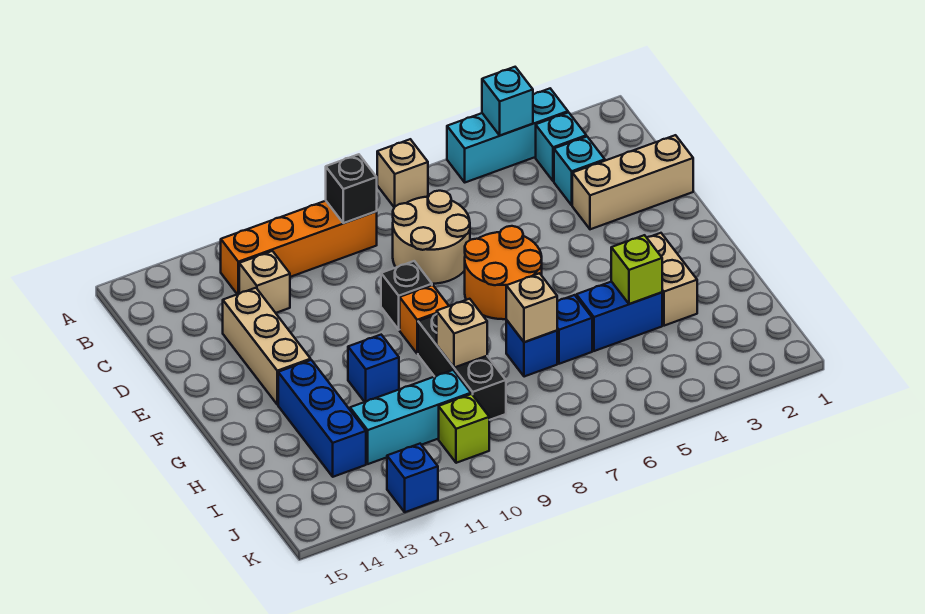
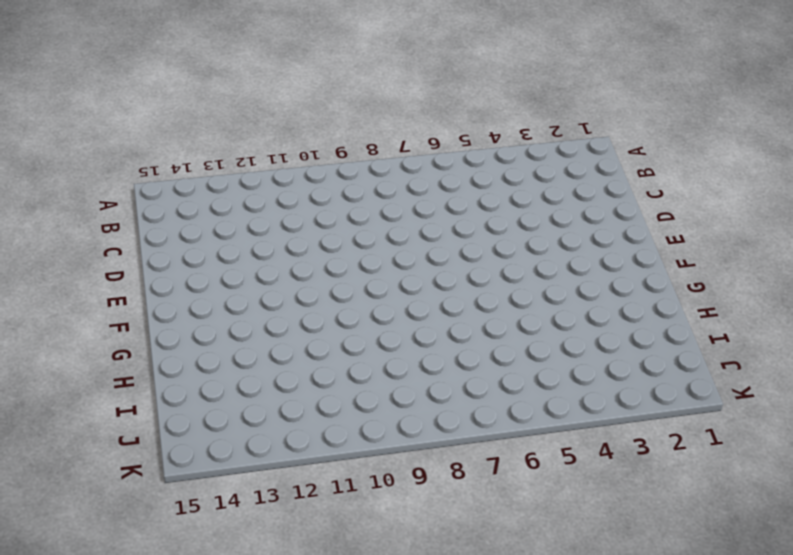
none -> cyan brick A3:A5 level 1
none -> tan brick A7 level 1
none -> cyan brick B3 level 1

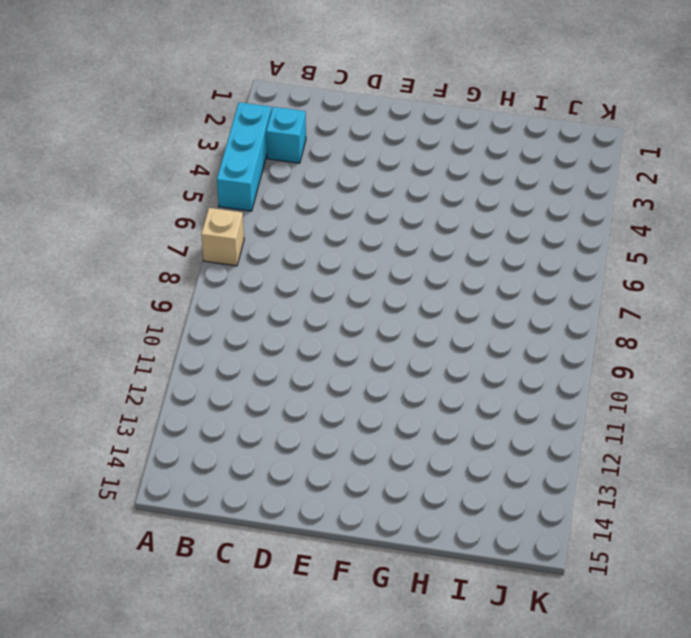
none -> orange brick B9:B12 level 1
none -> cyan brick C3 level 1
none -> tan round brick C7:D8 level 1

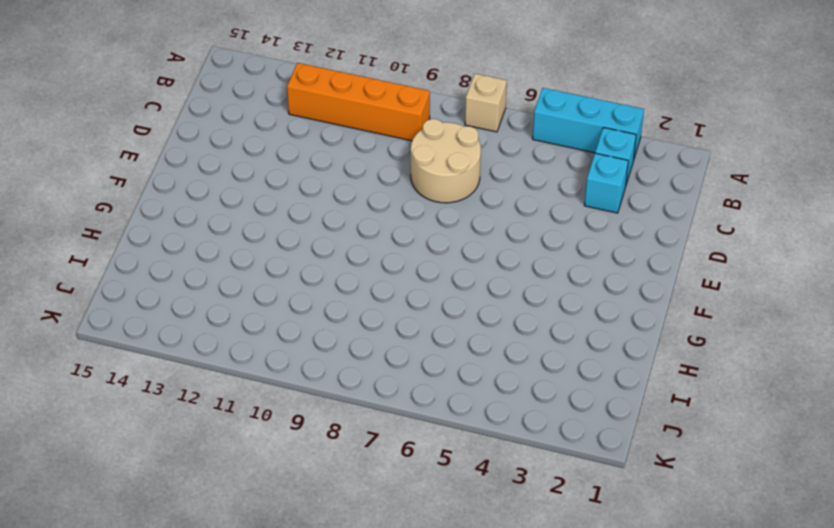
none -> tan brick C12 level 1
none -> tan brick D1:D3 level 1
none -> tan brick D13:F13 level 1

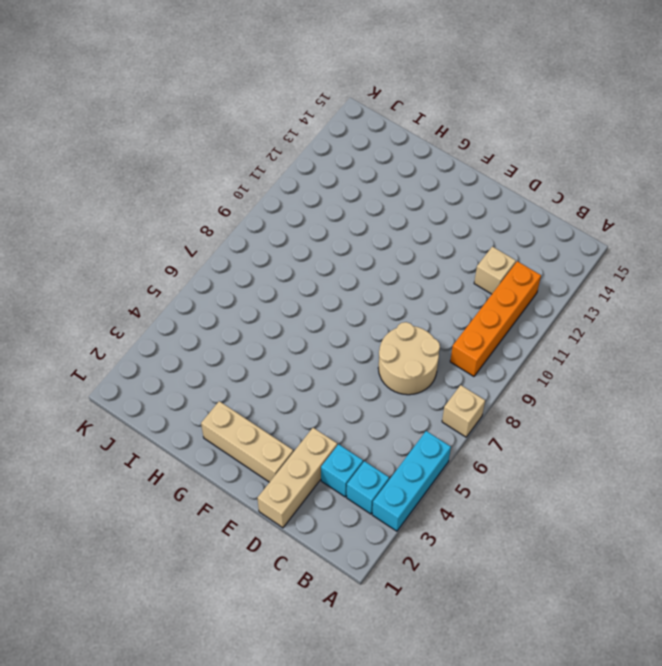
tan brick E2:G2 level 1 -> tan brick D13:F13 level 1
none -> orange round brick E6:F7 level 1
none -> black brick E9 level 1
none -> orange brick F9 level 1

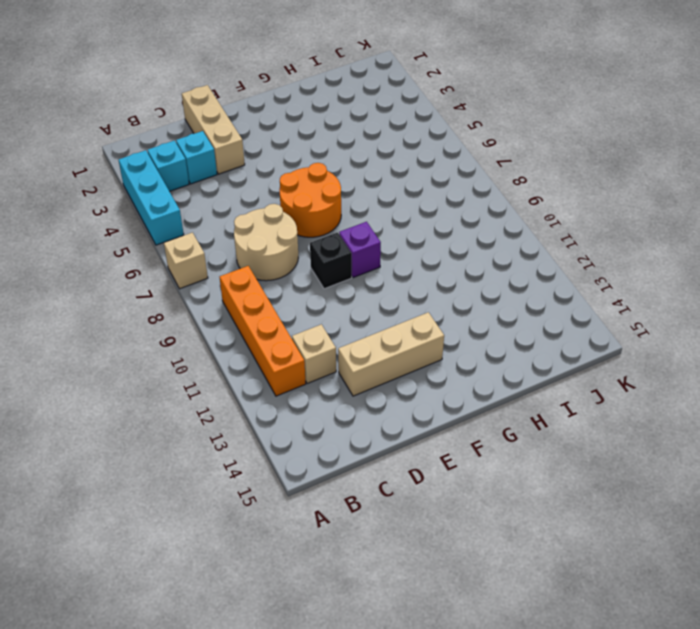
purple brick F9 level 1 -> orange brick F9 level 1
none -> tan brick G3:H3 level 1
none -> black brick G9:I9 level 1
none -> blue brick G11 level 1

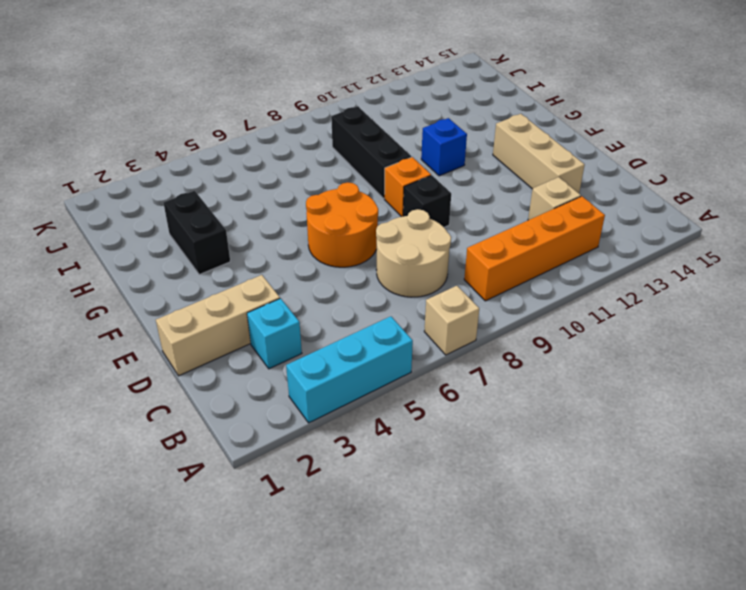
black brick G3:H3 level 1 -> tan brick G3:H3 level 1
none -> cyan brick B3 level 1
none -> blue brick G13:I13 level 1
none -> blue brick H4:H5 level 1

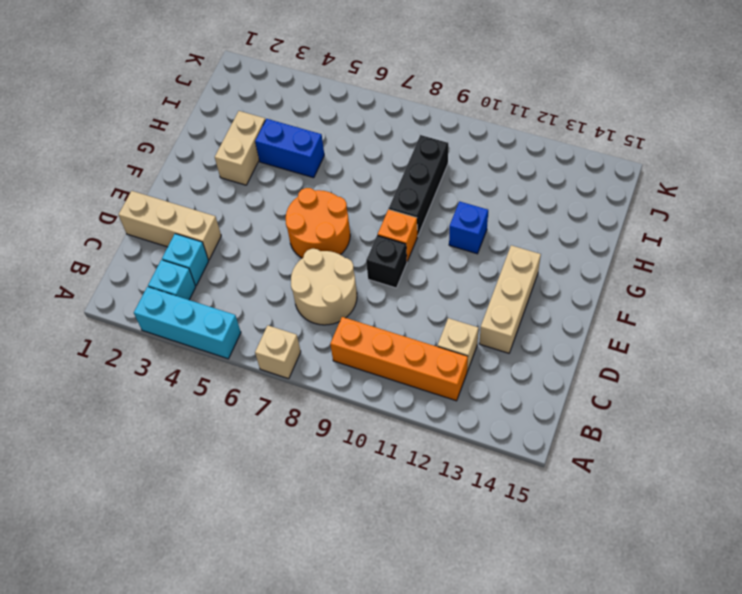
none -> blue brick G13:I13 level 1
none -> blue brick H6 level 1
none -> blue brick H7 level 1

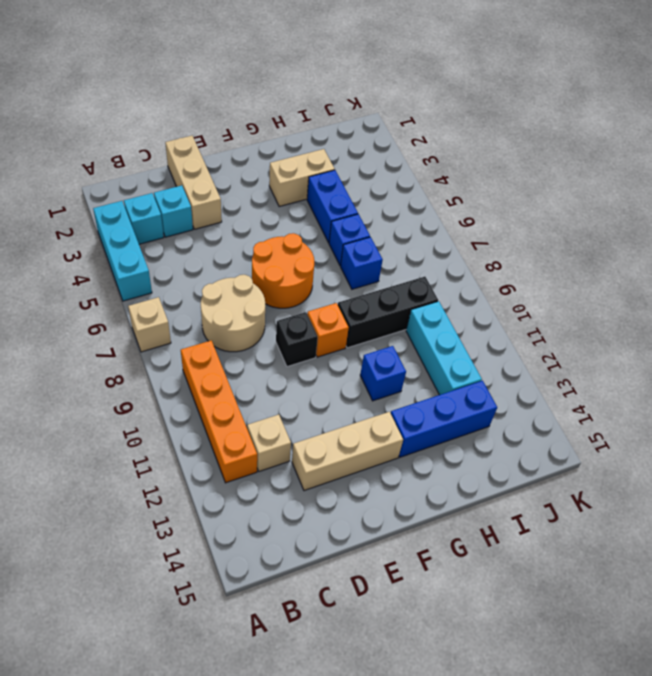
none -> lime brick J10 level 1
none -> blue brick K12 level 1
none -> cyan brick A4 level 2

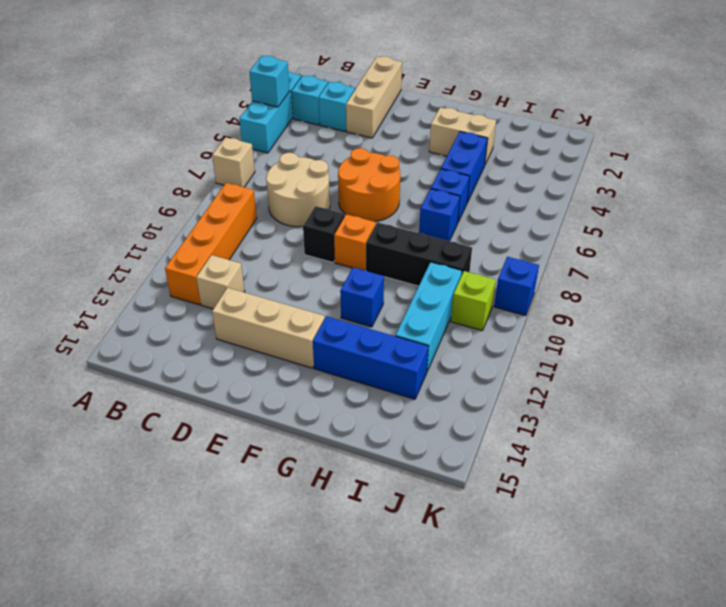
blue brick K9 level 1 -> blue brick K12 level 1
none -> black brick B9 level 2
none -> lime brick H4 level 2
none -> tan brick H7 level 2

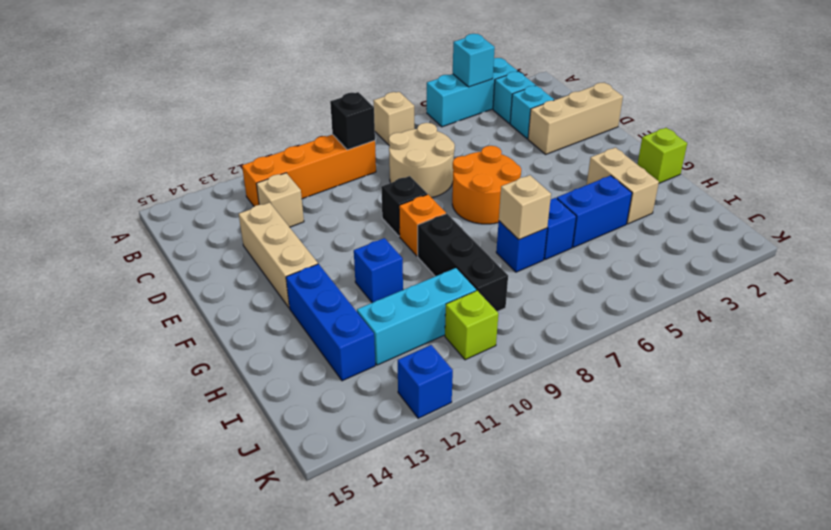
lime brick G1 level 1 -> lime brick H4 level 2
none -> tan brick H9 level 2

